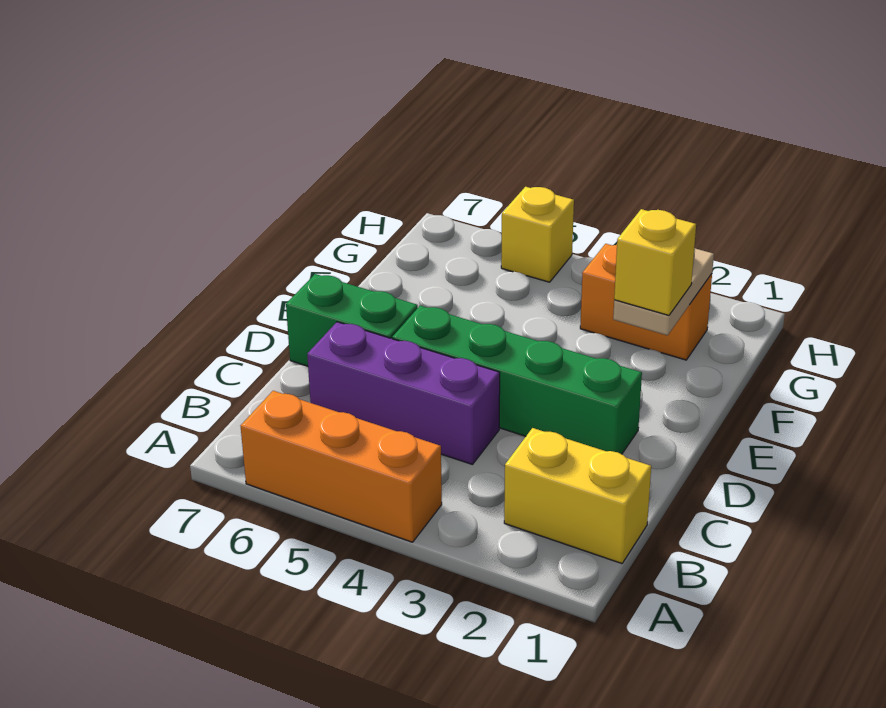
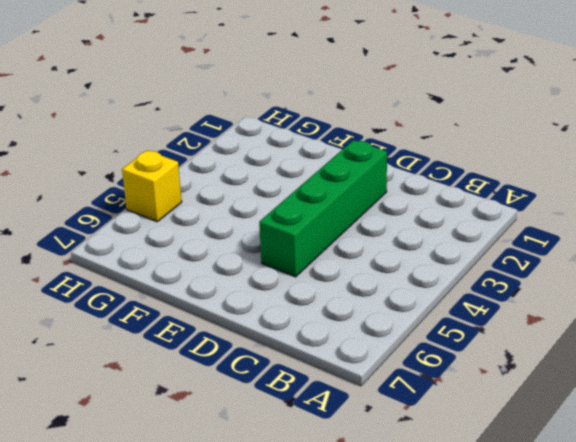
none -> orange brick A4:A6 level 1
none -> yellow brick B1:B2 level 1

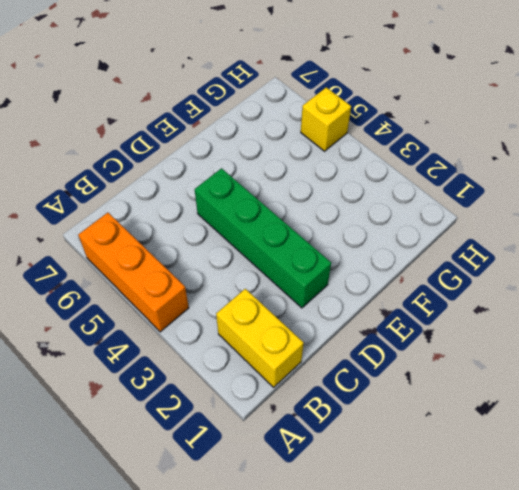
none -> purple brick C4:C6 level 1
none -> green brick D6:D7 level 1

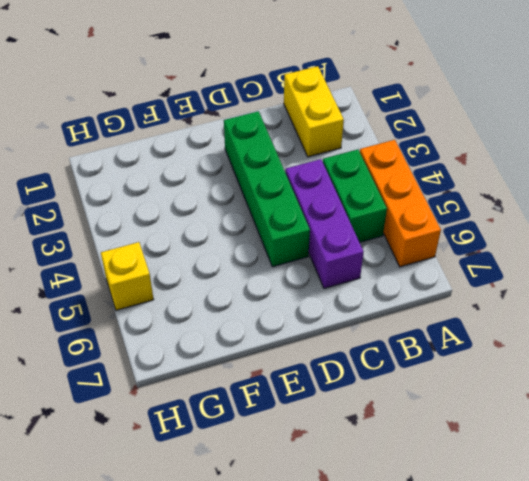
green brick B4:B5 level 1 -> green brick D6:D7 level 1
none -> orange brick G2:G3 level 1
none -> tan plate F2:G2 level 2

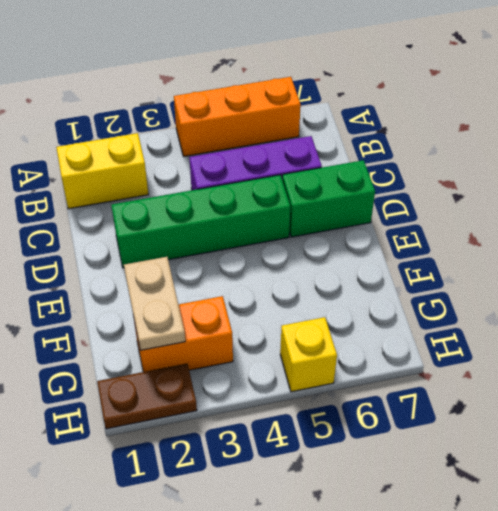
brown plate H1:H2 level 1 -> none
none -> yellow brick F2 level 3

